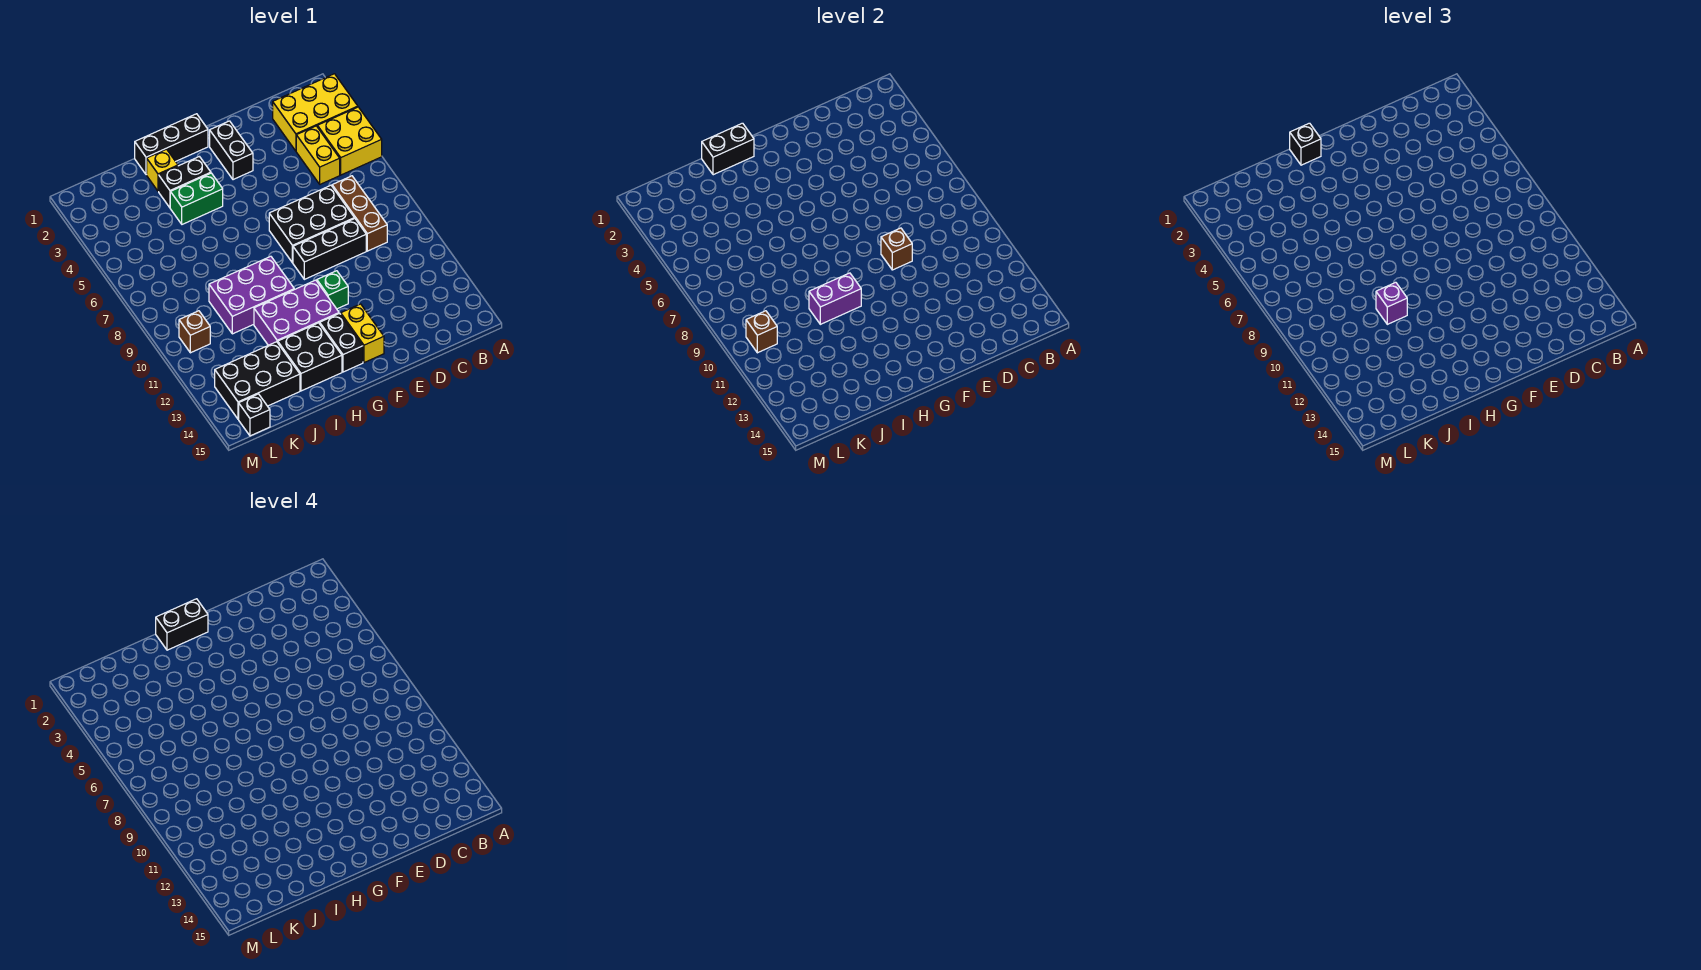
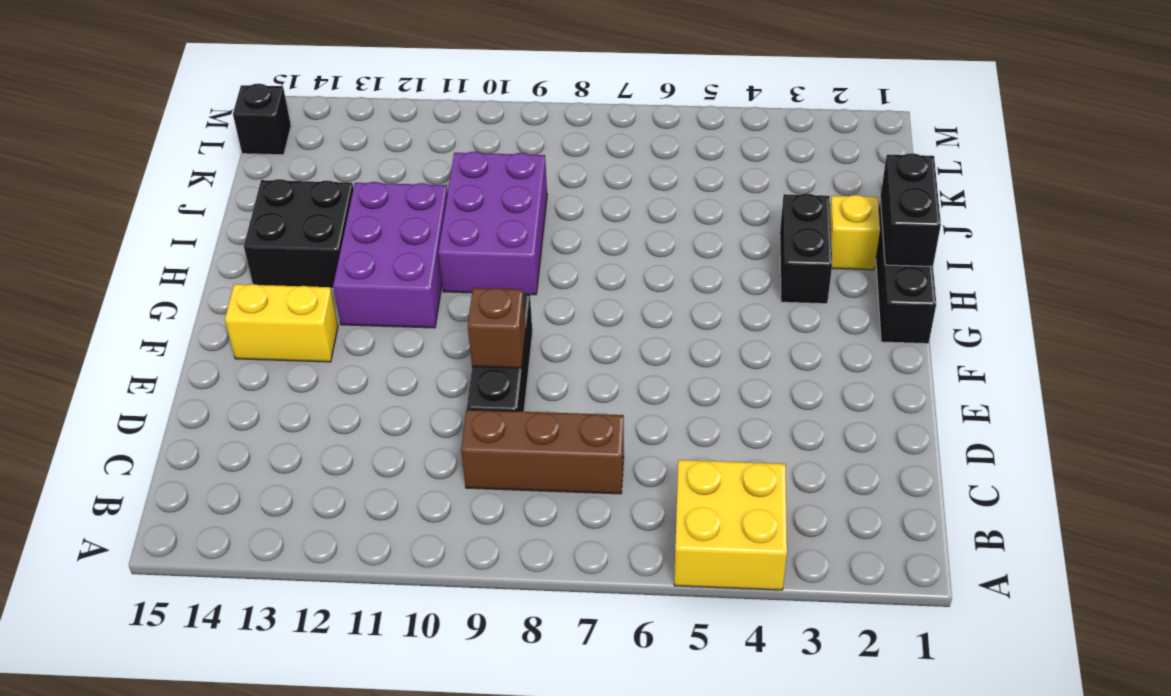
none -> yellow brick A2:C3 level 1
none -> yellow brick C4:C5 level 1
none -> black brick D7:F8 level 1

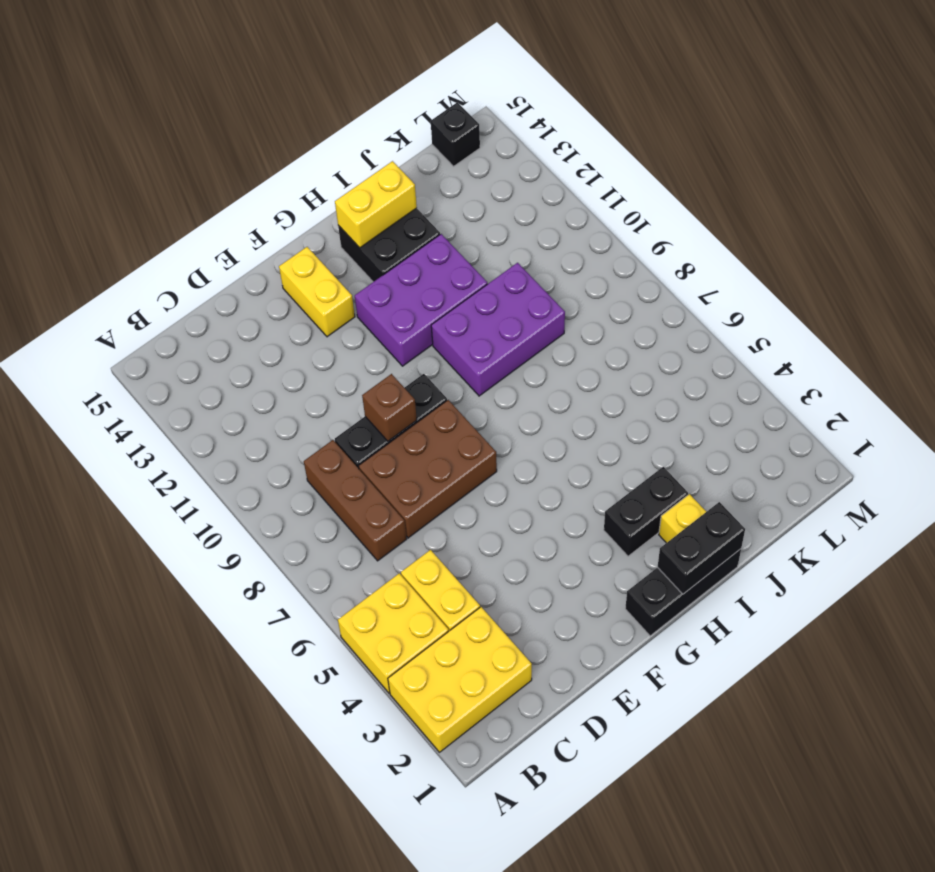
brown brick D7:F8 level 1 -> black brick D7:F8 level 1
yellow brick H14:I14 level 2 -> none
none -> black brick F2:F3 level 1
none -> green brick F11 level 1
none -> black brick G13:G14 level 1

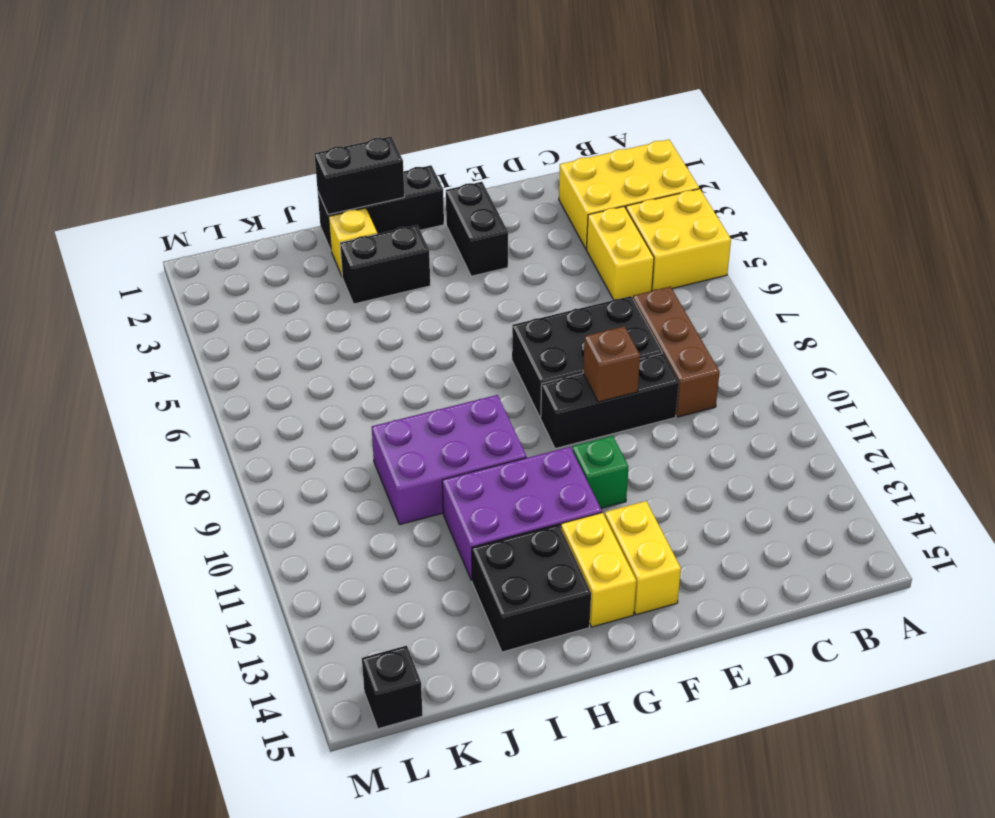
yellow brick G13:G14 level 1 -> black brick G13:G14 level 1
none -> green brick H4:I4 level 1
none -> black brick J13:L14 level 1
none -> brown brick L10 level 1

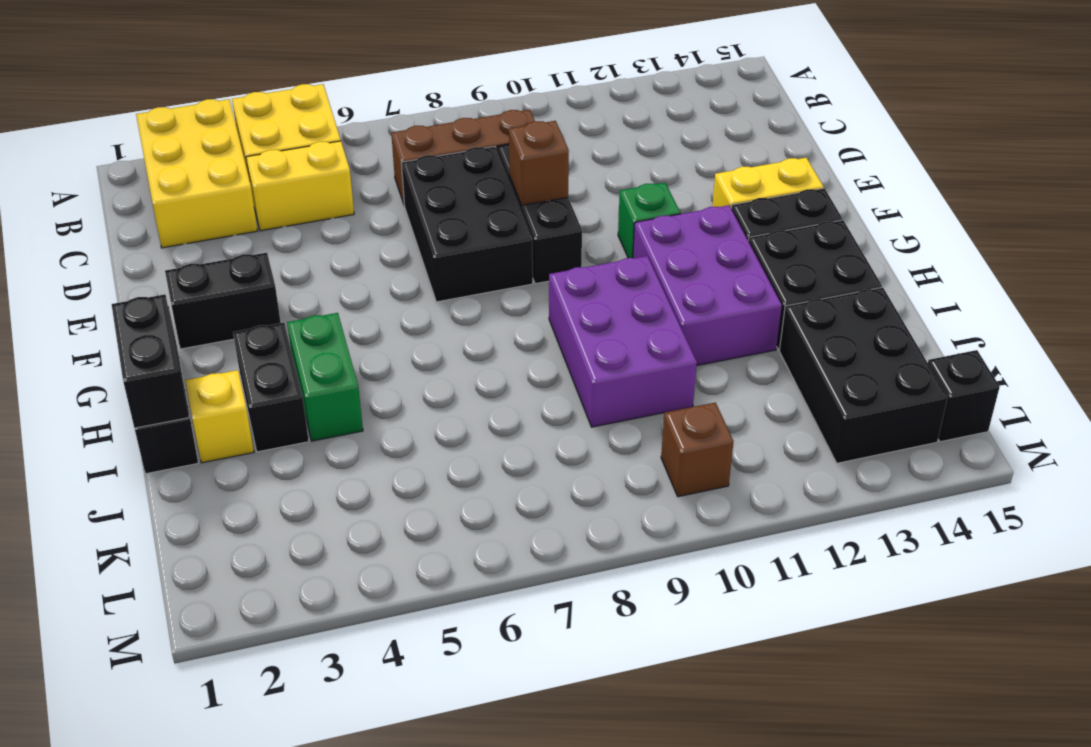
none -> purple brick H10:I10 level 2
none -> brown brick L10 level 2
none -> black brick H1 level 3

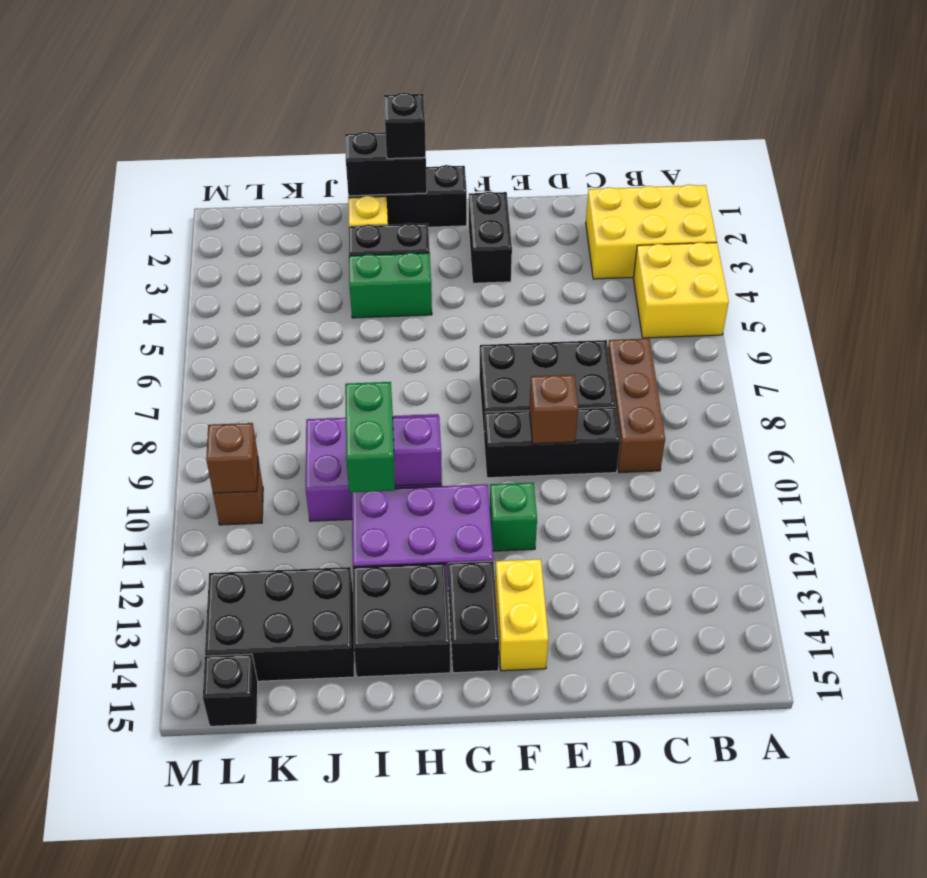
green brick I10:I11 level 3 -> purple brick I10 level 3
none -> yellow brick C4:C5 level 1
none -> black brick G1:H1 level 4

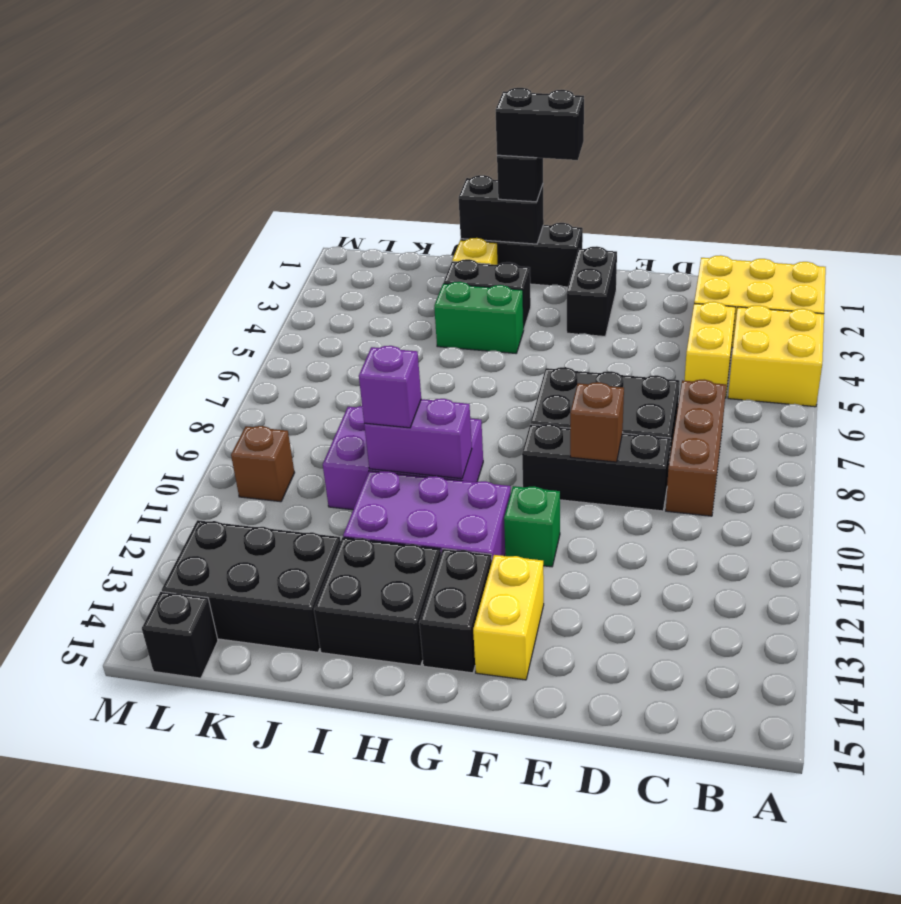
none -> brown brick L10 level 2

